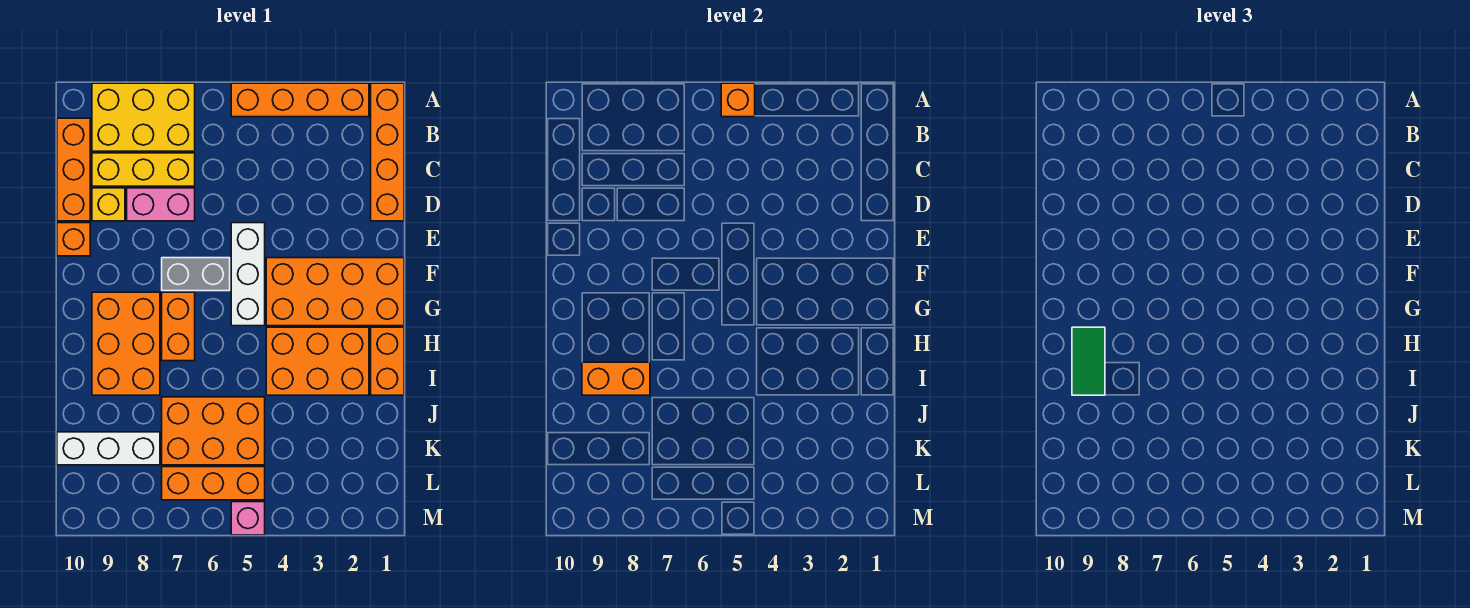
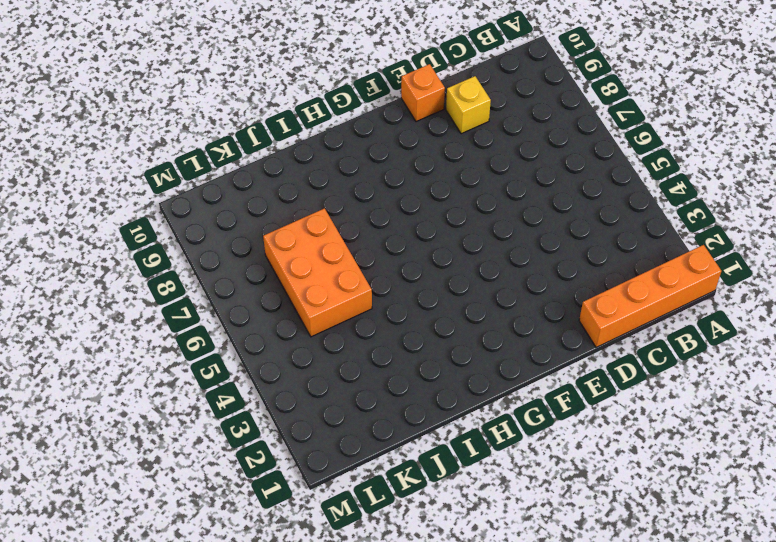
none -> orange brick A2:A5 level 1
none -> yellow brick A7:B9 level 1
none -> orange brick B10:D10 level 1

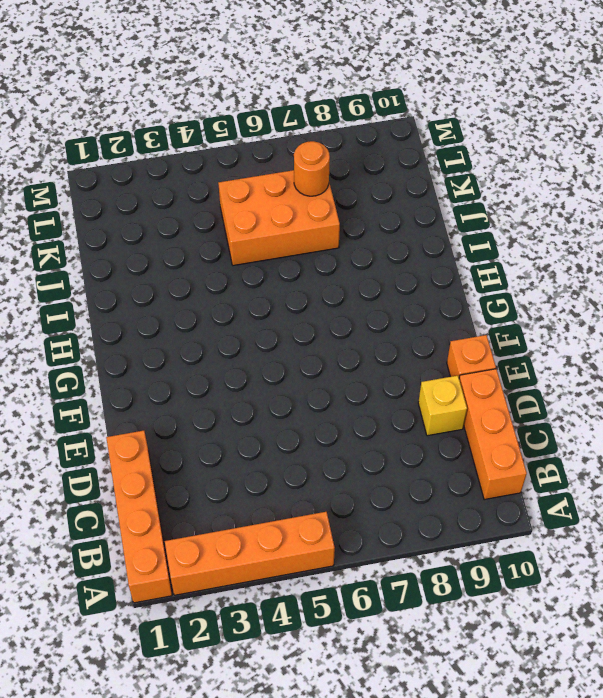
orange round brick K7 level 2 -> none
none -> yellow brick A7:B9 level 1
none -> yellow brick C7:C9 level 1
none -> pink brick D7:D8 level 1

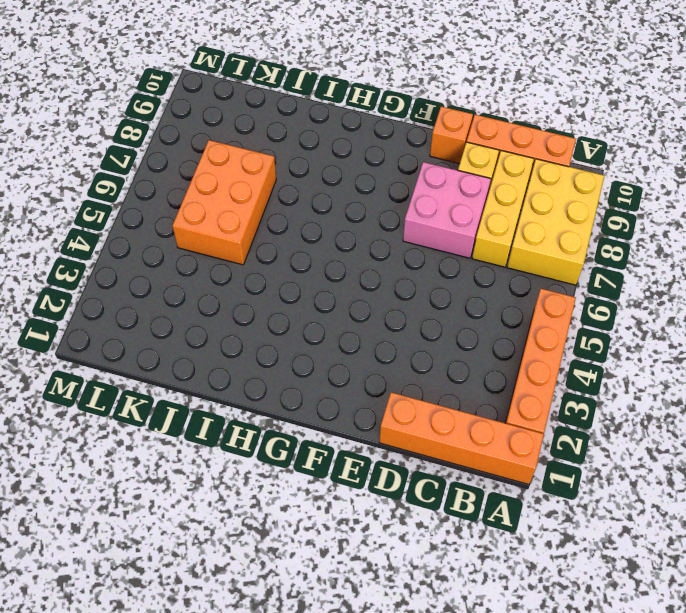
pink brick D7:E8 level 1 -> pink brick D7:D8 level 1
none -> white brick E5:G5 level 1
none -> orange brick F1:G4 level 1
none -> grey brick F6:F7 level 1

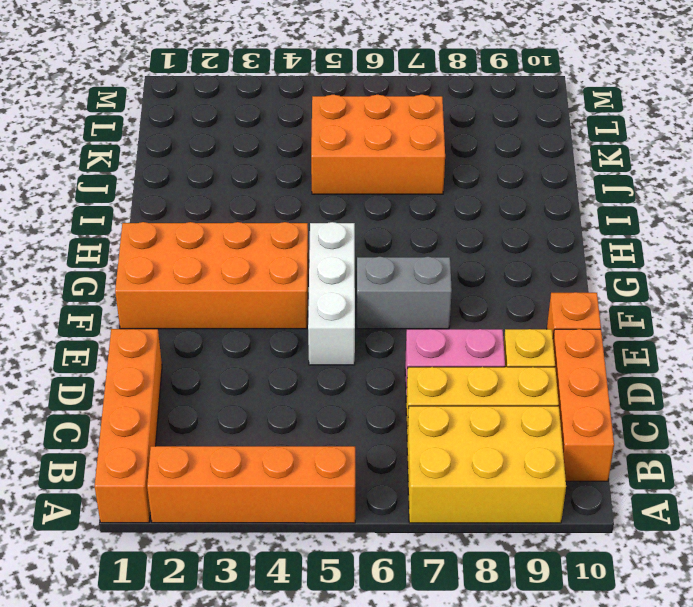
none -> orange brick G7:H7 level 1
none -> orange brick G8:I9 level 1
none -> orange brick H1:I1 level 1

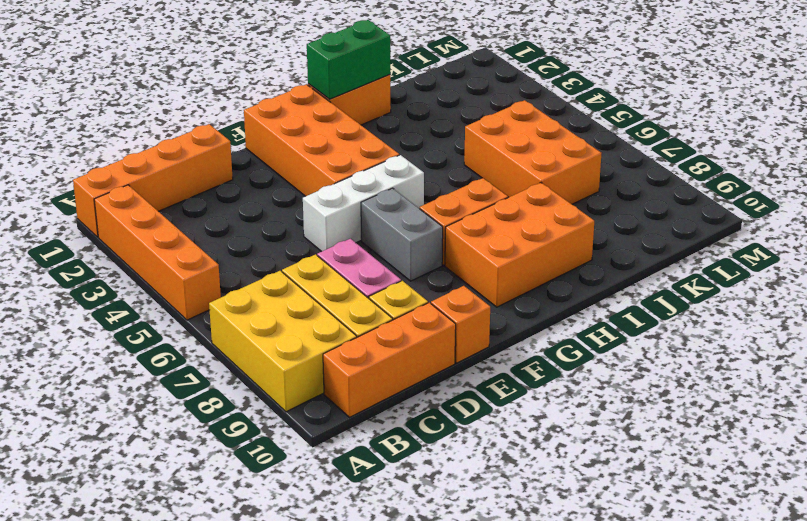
green brick H1:I1 level 2 -> none
none -> orange brick H2:I4 level 1
none -> white brick K8:K10 level 1
none -> orange brick L5:L7 level 1

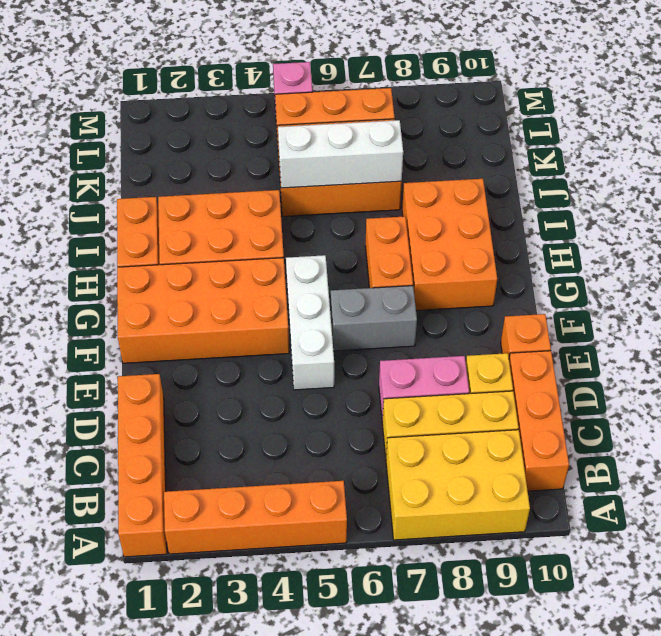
white brick J5:J7 level 2 -> white brick K8:K10 level 1
none -> orange brick A5 level 2
none -> orange brick I8:I9 level 2
none -> green tile H9:I9 level 3

